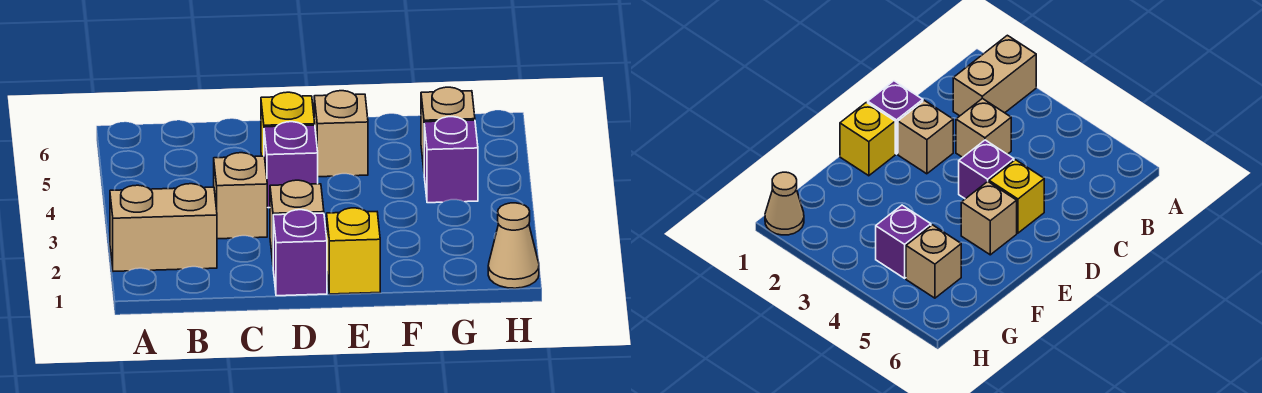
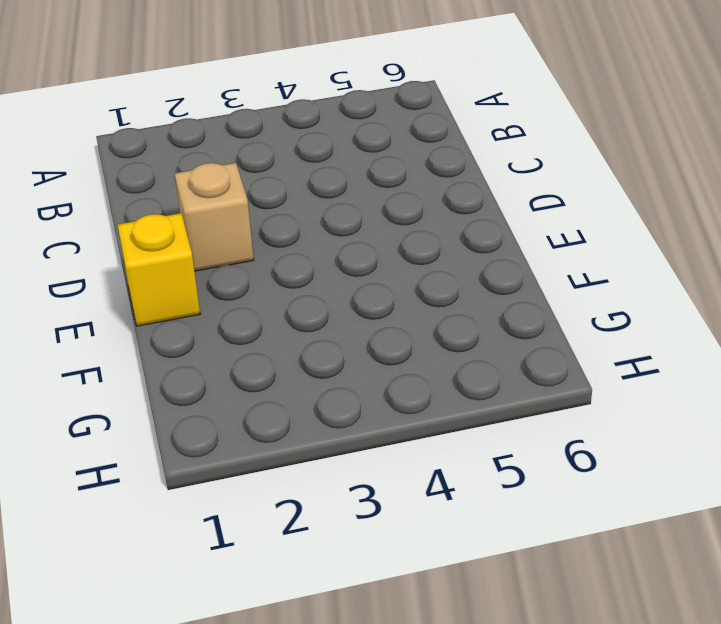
none -> tan brick A2:B2 level 1
none -> tan brick C3 level 1

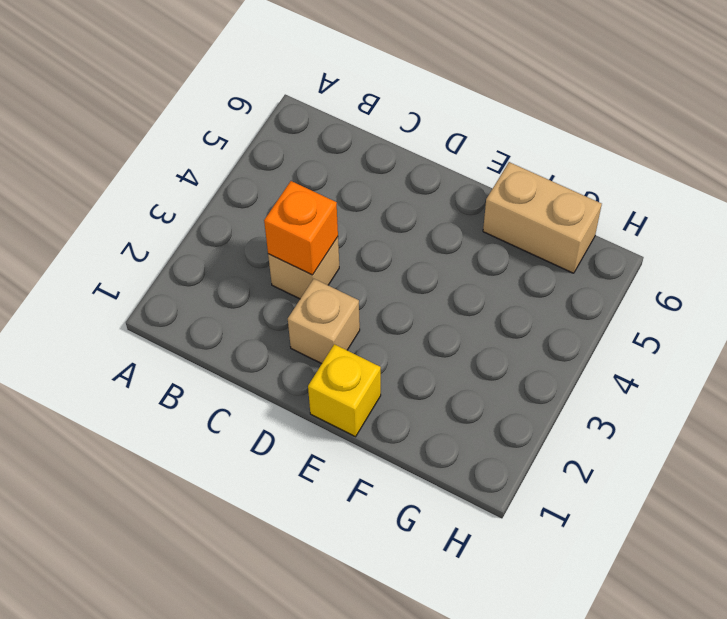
orange brick C3 level 2 -> none
tan brick F6:G6 level 1 -> tan brick A2:B2 level 1
none -> purple brick D1 level 1
none -> purple brick D4 level 1

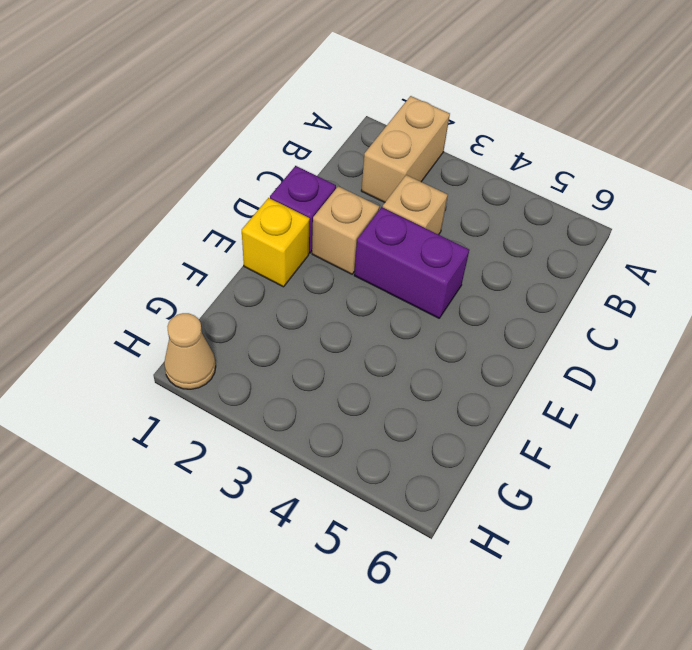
purple brick D3:D4 level 1 -> purple brick D4 level 1
none -> yellow brick D5 level 1
none -> tan brick E5 level 1

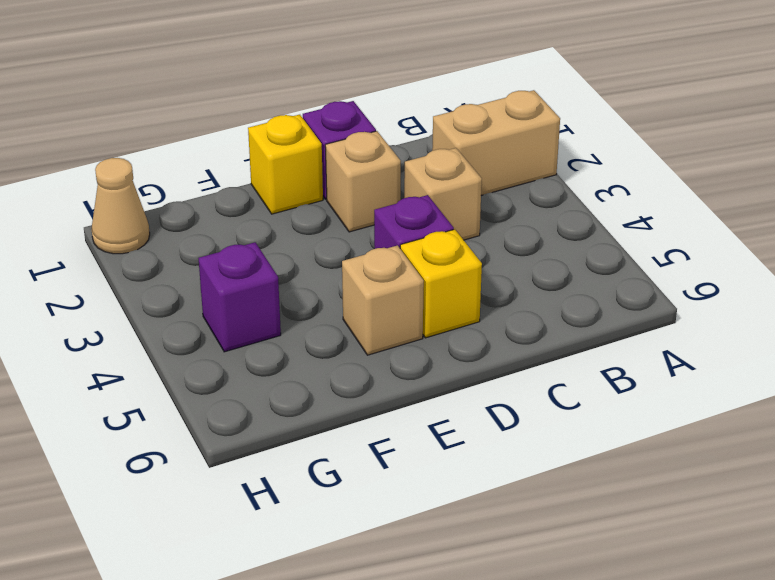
none -> tan brick G5 level 1

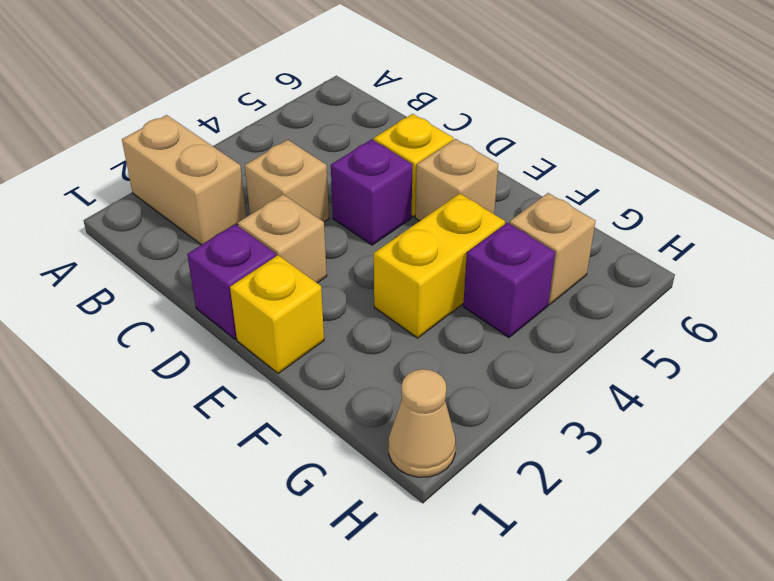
yellow brick F3:F4 level 1 -> none

